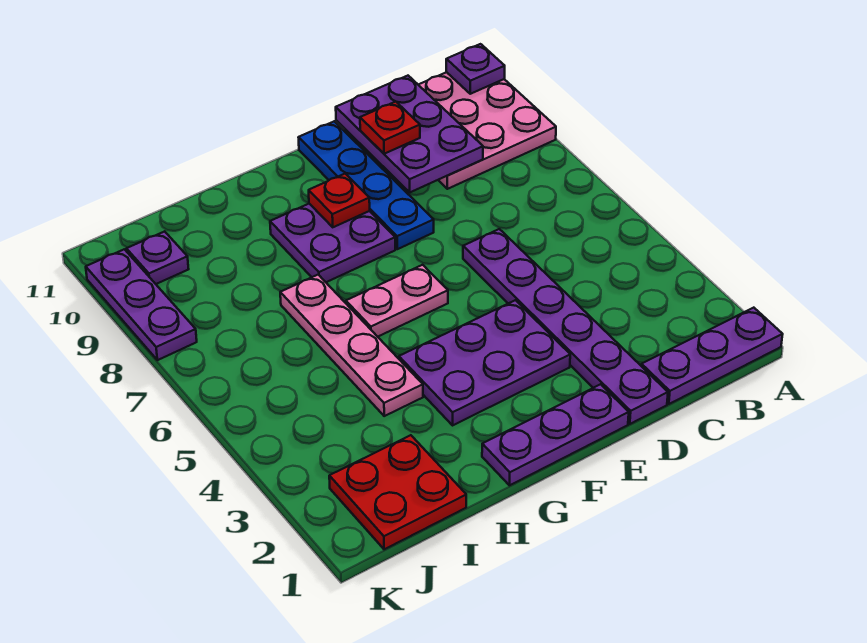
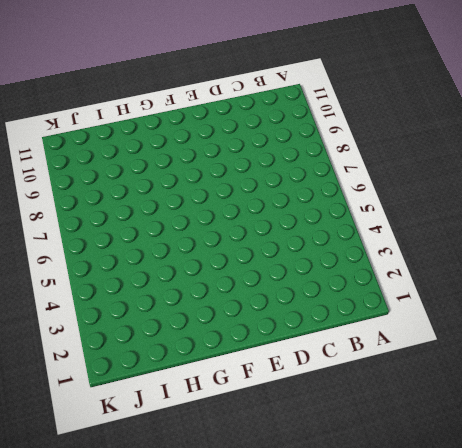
none -> purple plate A1:C1 level 1
none -> pink plate A9:C11 level 1
none -> purple plate D1:D6 level 1

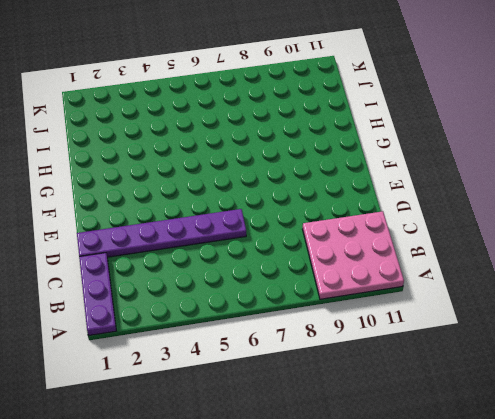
none -> purple plate E1:G1 level 1
none -> purple plate E3:G4 level 1
none -> blue plate E8:E11 level 1

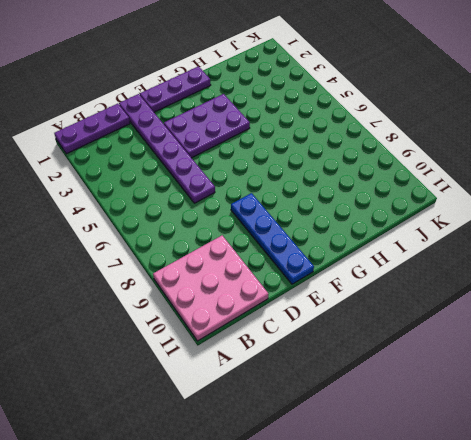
none -> pink plate F6:G6 level 1
none -> purple plate F8:G9 level 1
none -> pink plate H4:H7 level 1

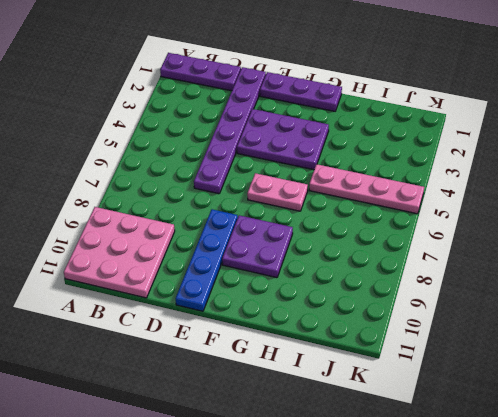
pink plate H5:K5 level 1 -> pink plate H4:H7 level 1
none -> red plate I1:J2 level 1
none -> purple plate J10 level 1
none -> purple plate K8:K10 level 1

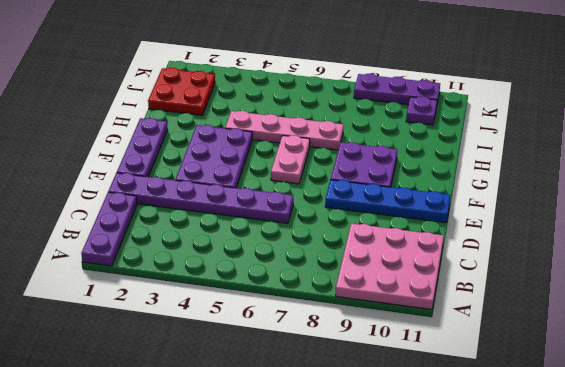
none -> purple plate A11 level 2
none -> purple plate C9:D11 level 2
none -> red plate F9 level 2

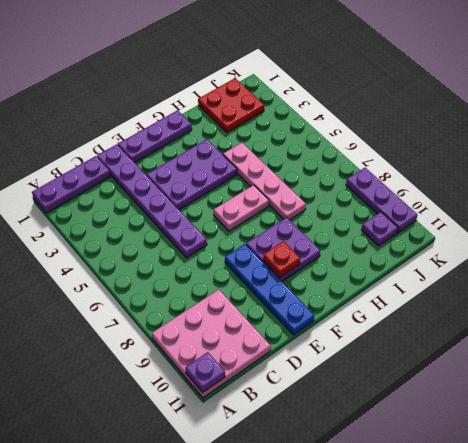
none -> purple plate C9:D11 level 2
none -> red plate D10 level 3

